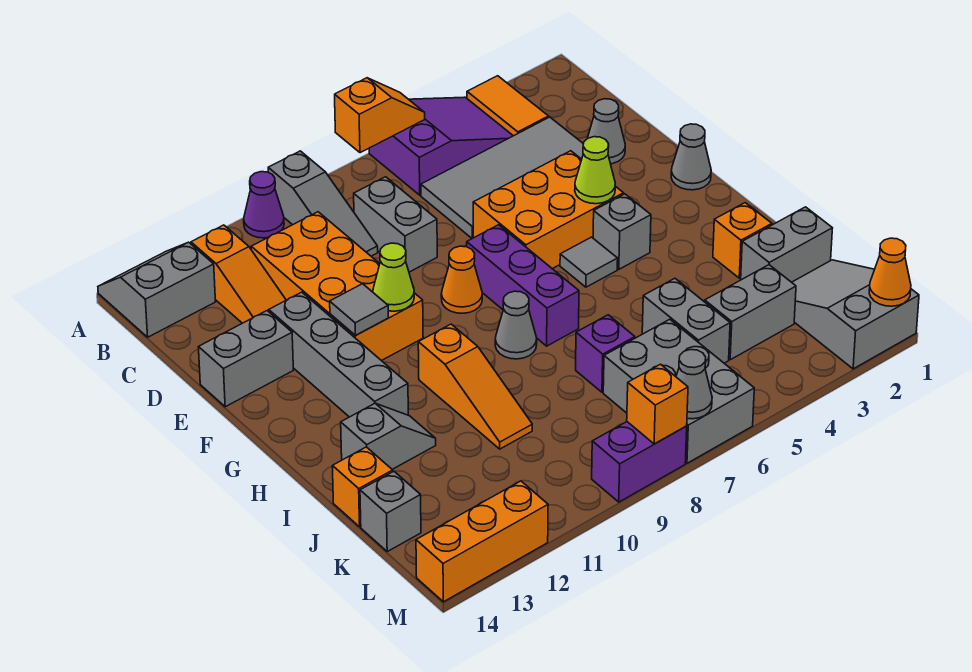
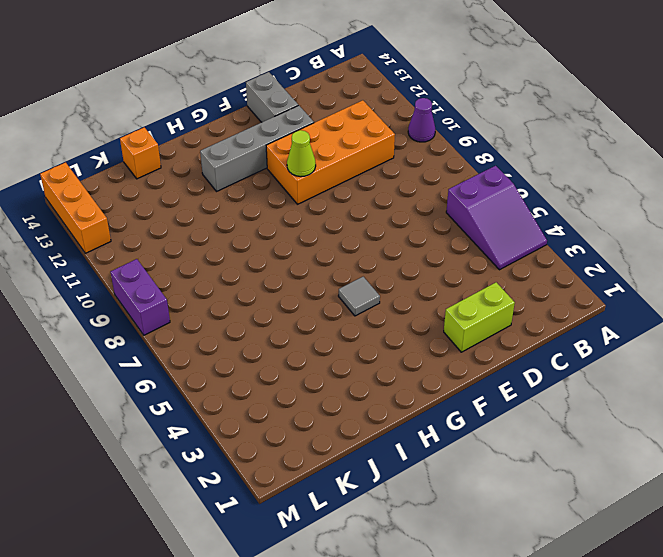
lime brick D2:E2 level 1 -> grey cone D2 level 1
none -> orange tile A3:B3 level 1
none -> grey slope A9:C9 level 1 top A
none -> grey slope A13:B14 level 1 top B
none -> orange slope B12:D12 level 1 top B

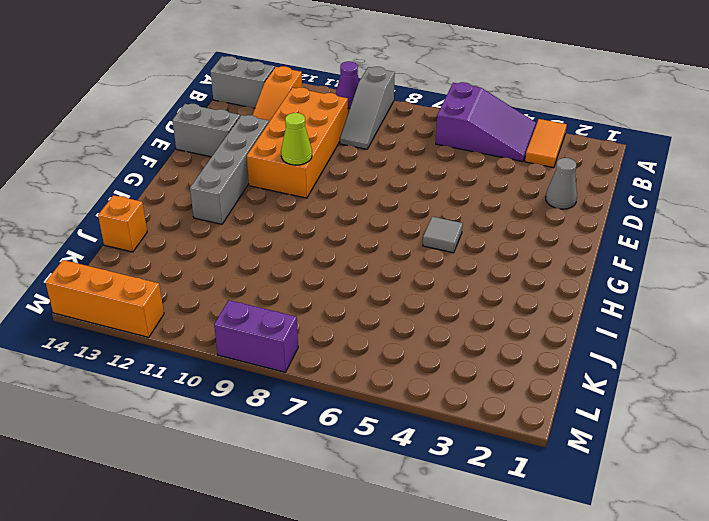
none -> grey tile C3:D6 level 1
none -> grey brick C8:D8 level 1
none -> orange brick E4:F6 level 1
none -> grey cone F1 level 1

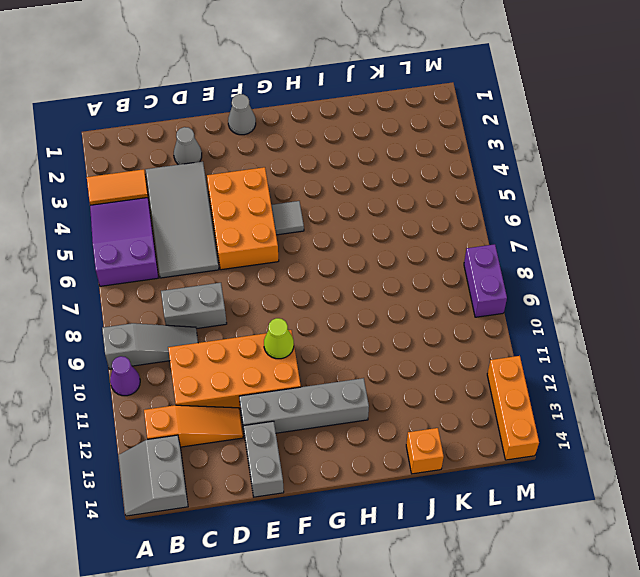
none -> purple brick F7:H7 level 1
none -> orange cone F8 level 1
none -> grey brick G4 level 1
none -> grey cone H8 level 1

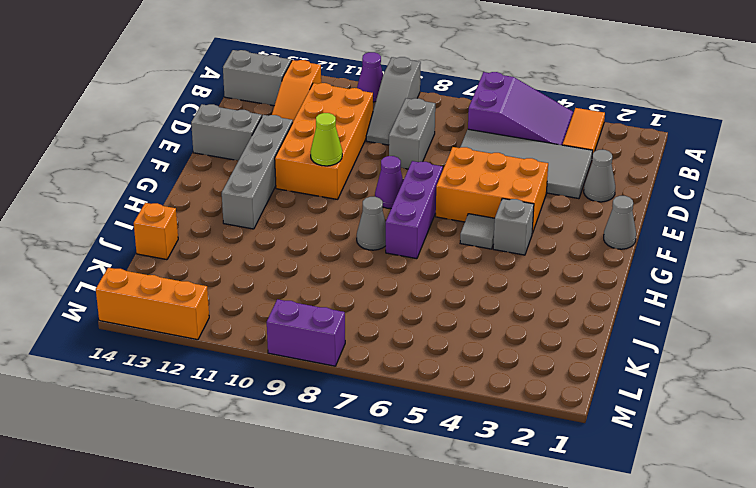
purple cone F8 level 1 -> orange cone F8 level 1
none -> orange slope H10:J10 level 1 top H
none -> orange brick I2 level 1
none -> grey slope I12:I13 level 1 top 13
none -> grey brick J1:J2 level 1

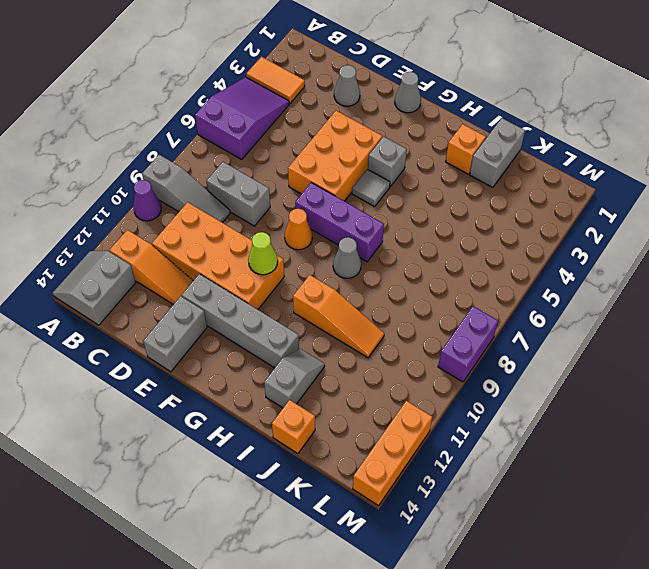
none -> grey tile C3:D6 level 1
none -> grey brick J5:K5 level 1
none -> purple brick J7 level 1
none -> grey slope K1:M2 level 1 top M

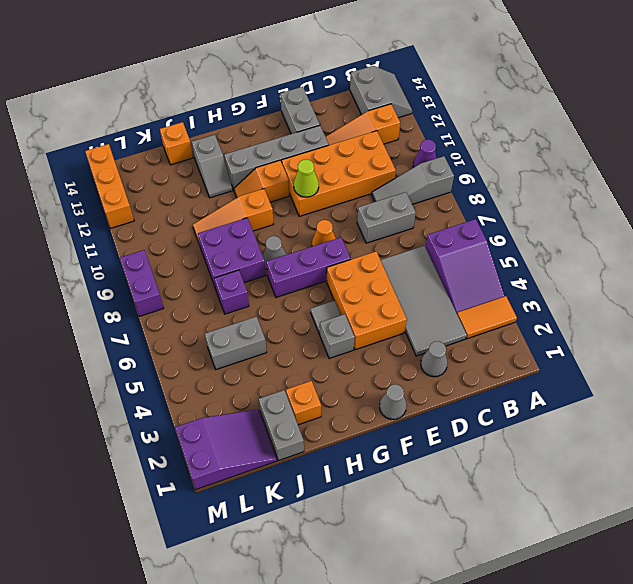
orange slope G11:H11 level 1 top G -> orange slope A6:A7 level 2 top 7
purple brick I8:J9 level 1 -> none
purple slope K1:M2 level 1 top M -> grey slope K1:M2 level 1 top M
none -> grey brick K3:K4 level 1
none -> grey brick K6:M7 level 1
none -> grey brick K14 level 1
none -> lime cone F4 level 2

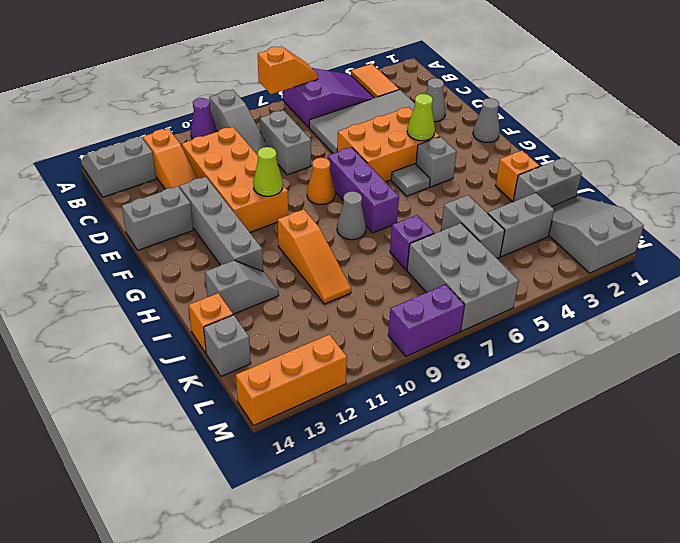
none -> grey tile F11 level 2
none -> orange cone M1 level 2
none -> grey cone M7 level 2
none -> orange brick M8 level 2

